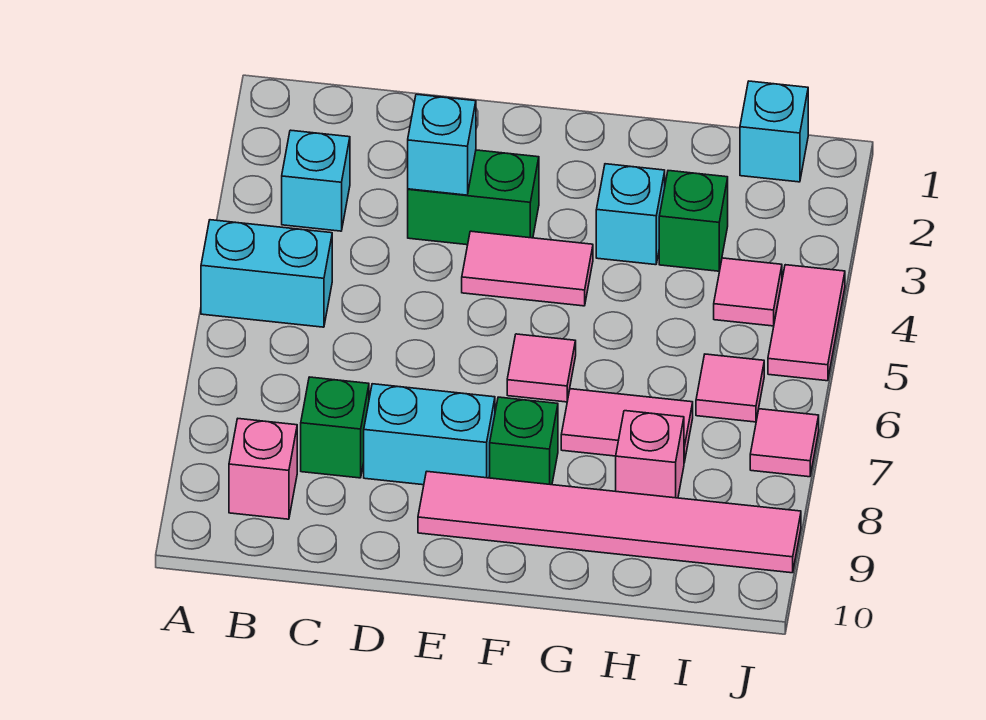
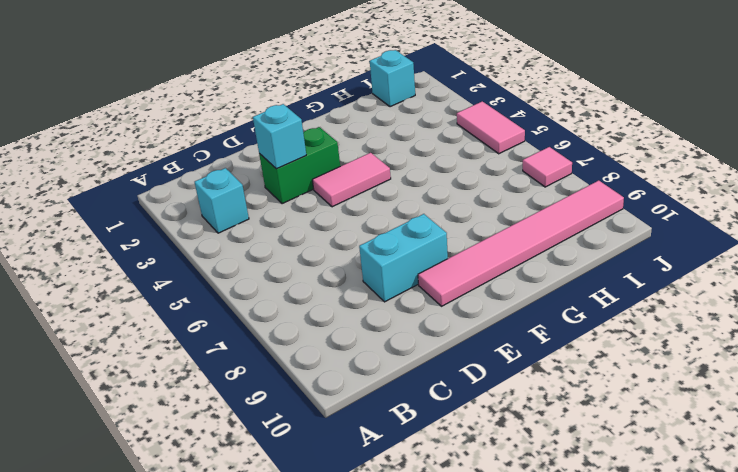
none -> cyan brick A5:B5 level 1
none -> pink brick B9 level 1
none -> green brick C8 level 1

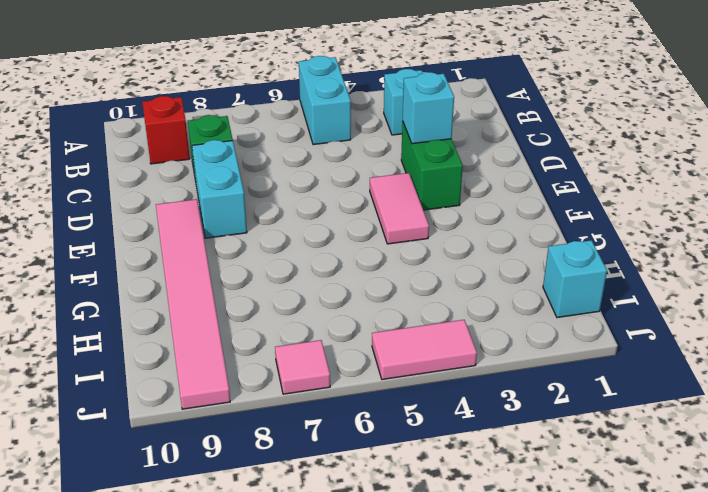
red brick B9 level 1 -> pink brick B9 level 1
none -> pink tile F6 level 1
none -> green brick F8 level 1
none -> cyan brick G3 level 1

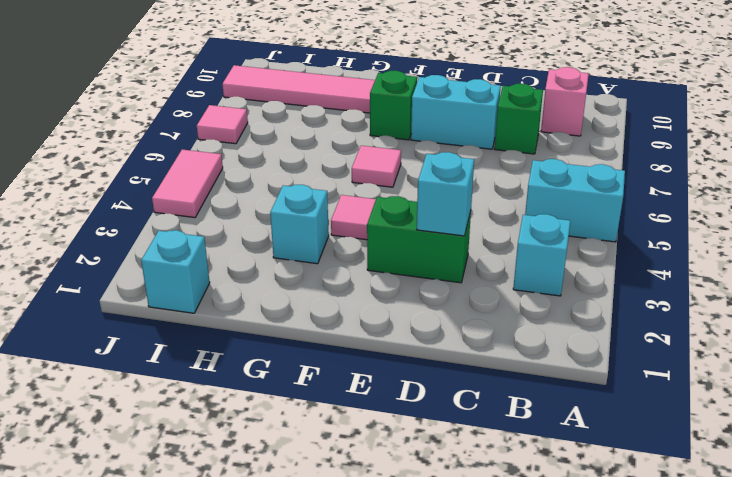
none -> pink tile G7:H7 level 1
none -> green brick H3 level 1
none -> pink brick H8 level 1

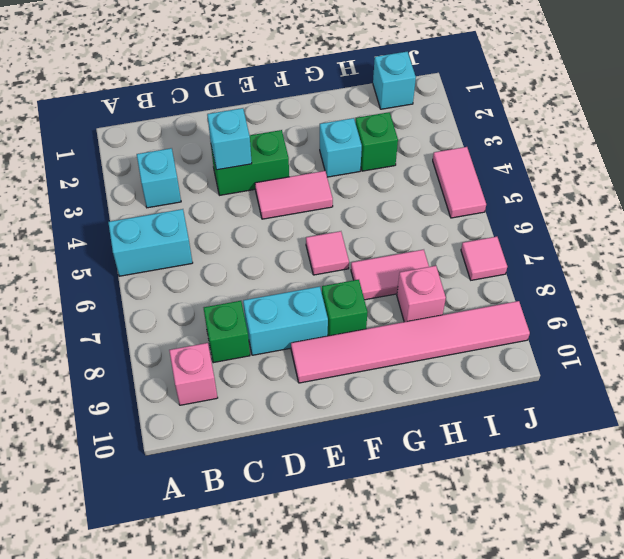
none -> pink tile I4 level 1
none -> pink tile I6 level 1

